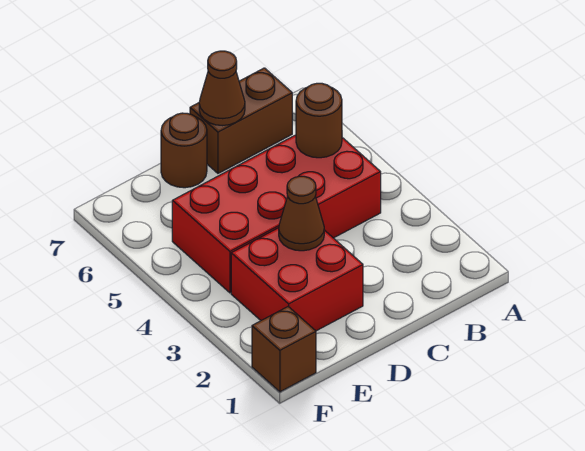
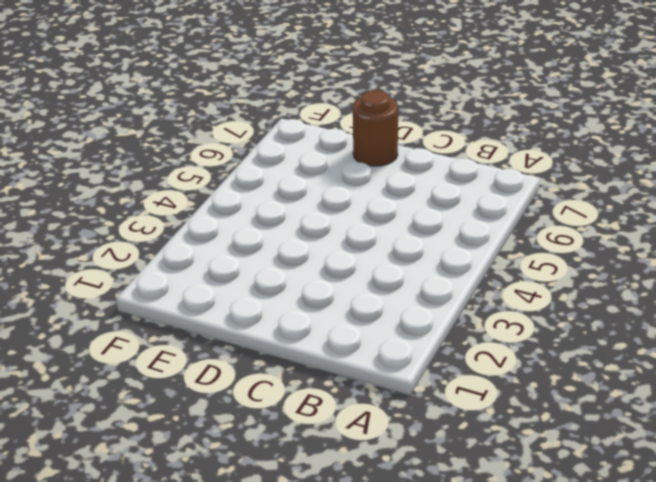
none -> red brick B4:E5 level 1
none -> brown brick B7:C7 level 1

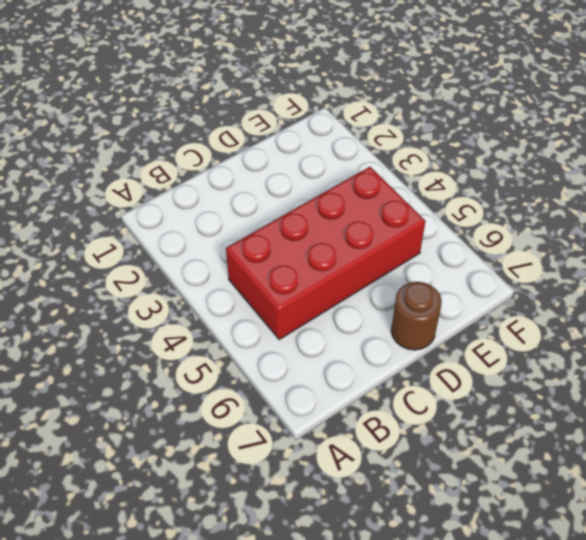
none -> brown brick B7:C7 level 1
none -> red brick D2:E3 level 1

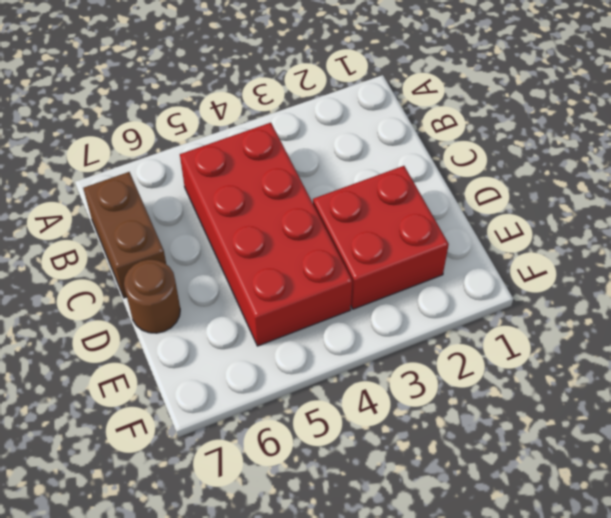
none -> brown brick F1 level 1
none -> brown round brick B5 level 2

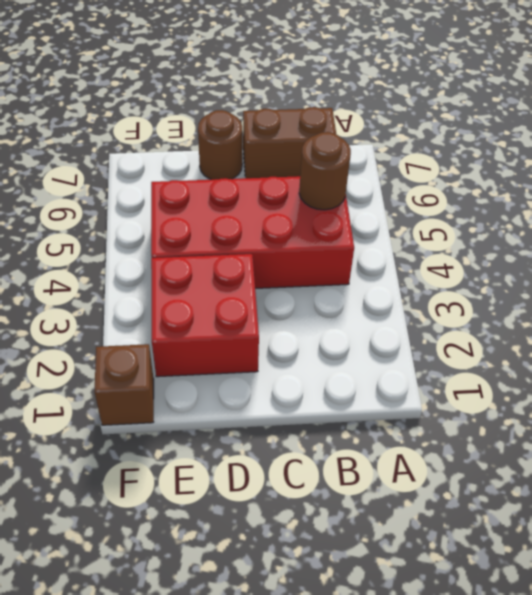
none -> brown cone C7 level 2
none -> brown cone D3 level 2

